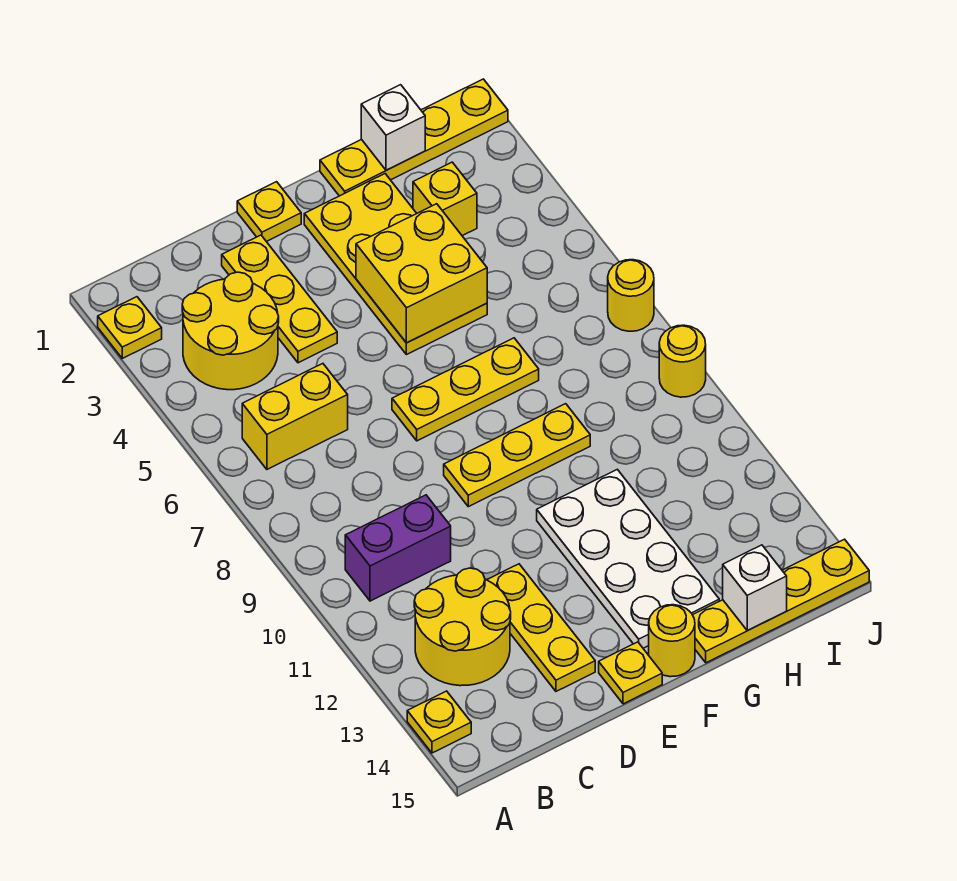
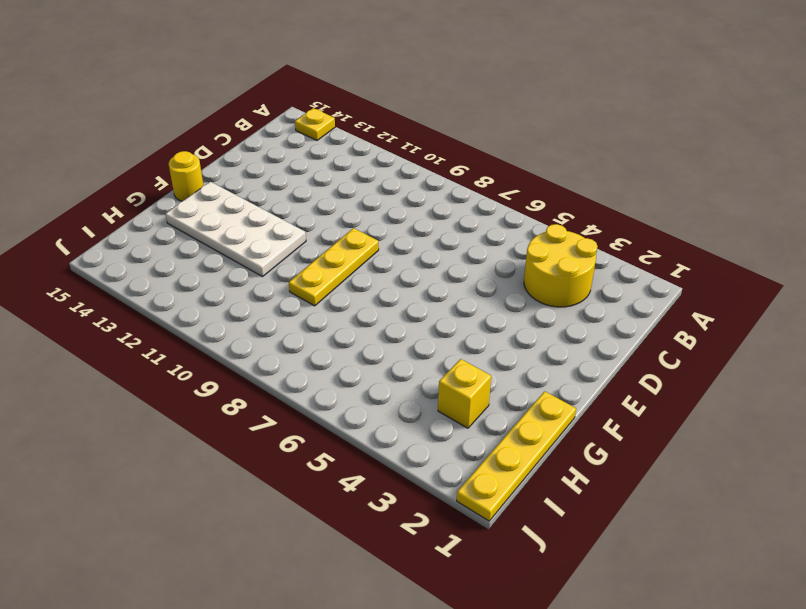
none -> yellow plate A2 level 1
none -> yellow brick B6:C6 level 1
none -> purple brick B10:C10 level 1

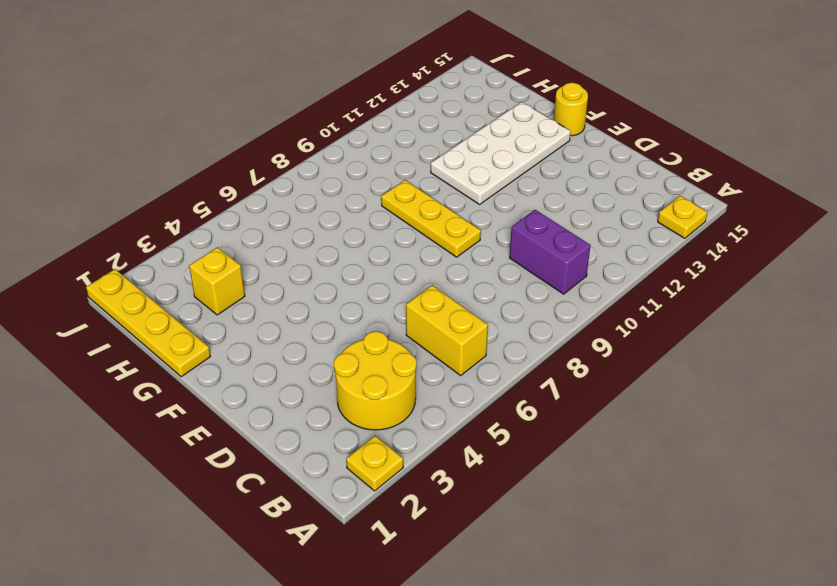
none -> yellow round brick B12:C13 level 1
none -> yellow plate D2:D4 level 1
none -> yellow plate D12:D14 level 1

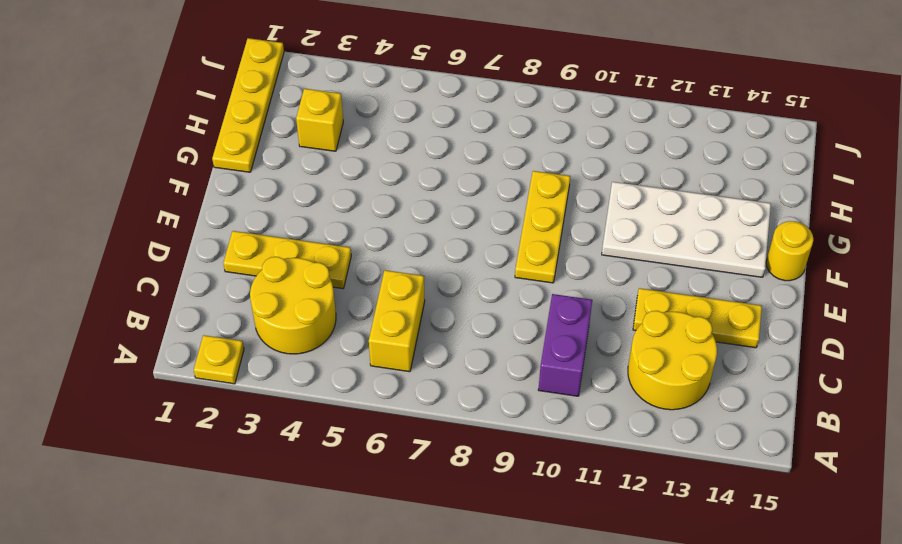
none -> yellow plate A14 level 1
none -> yellow plate E1 level 1
none -> yellow plate E7:G7 level 1

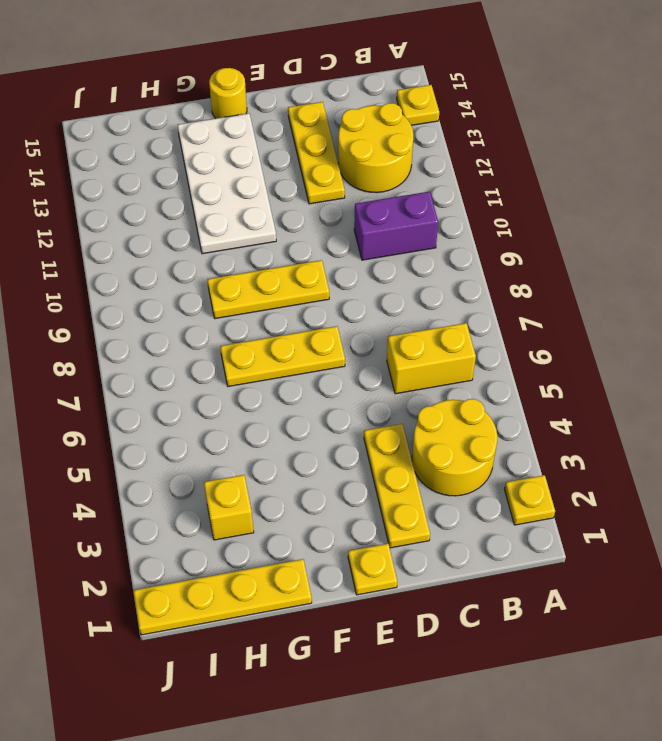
none -> yellow plate E15 level 1
none -> yellow plate F2:G5 level 1
none -> yellow plate G15:J15 level 1

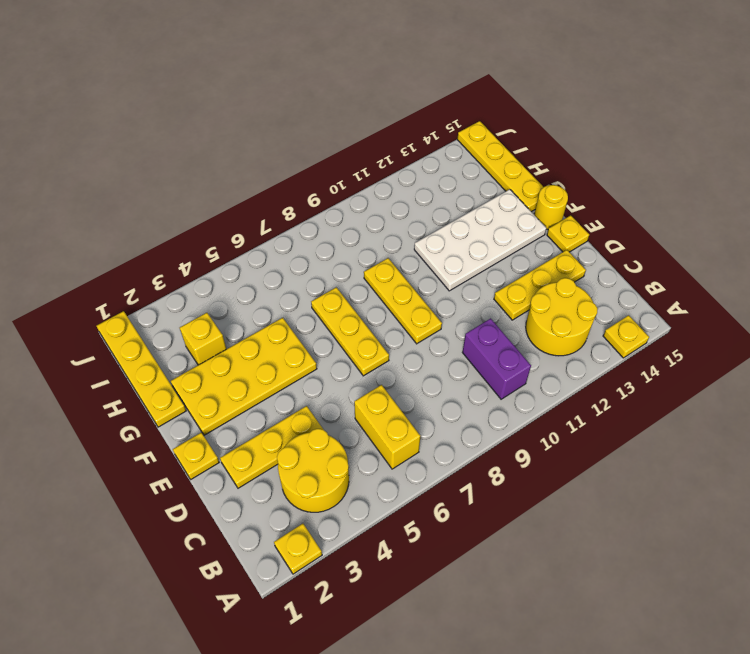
none -> yellow round brick J7 level 1
none -> yellow round brick J9 level 1
none -> yellow brick F4:G5 level 2

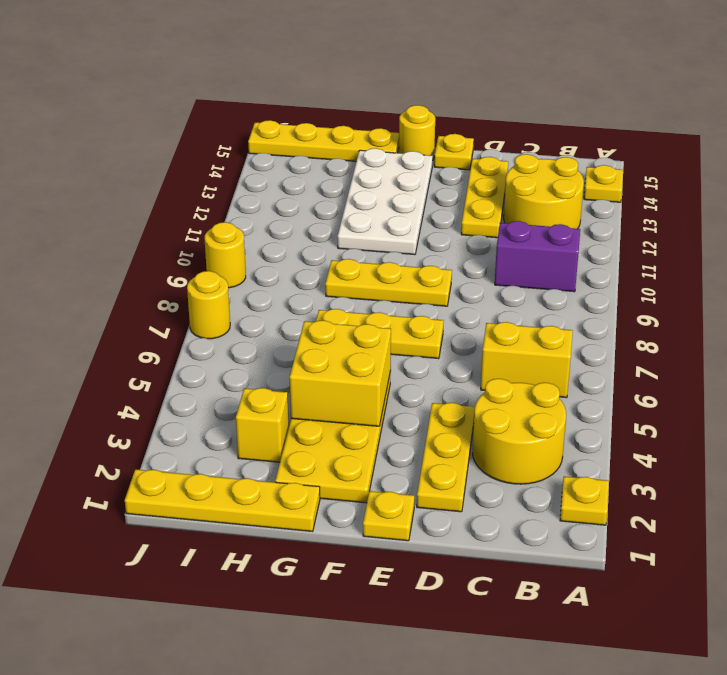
none -> white brick H1 level 2
none -> white brick H15 level 2

